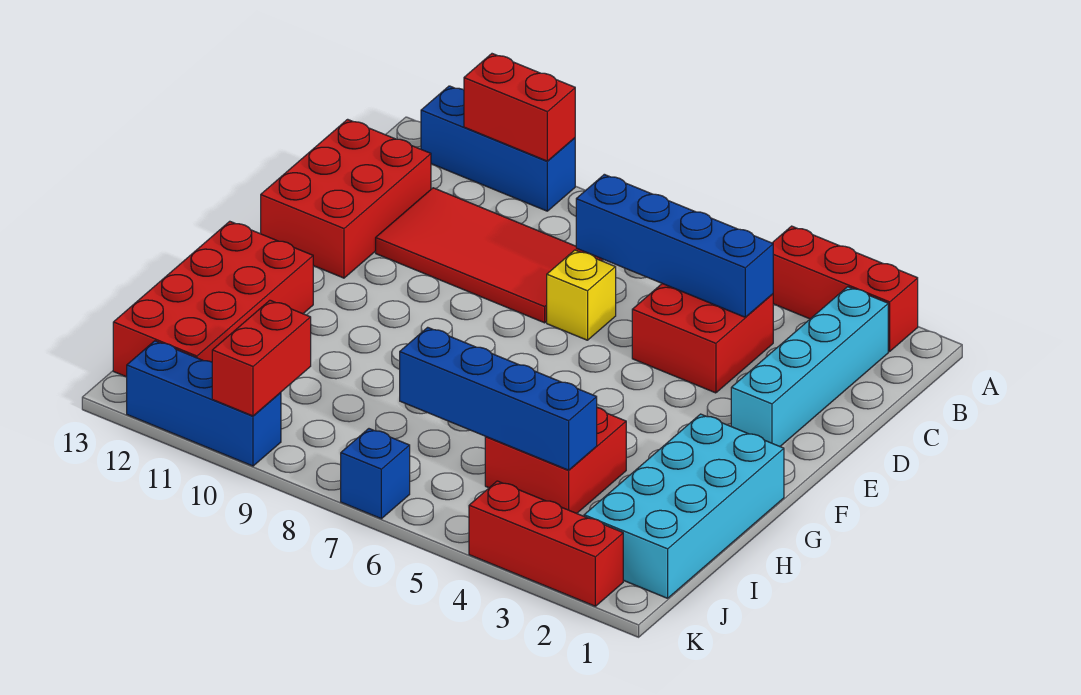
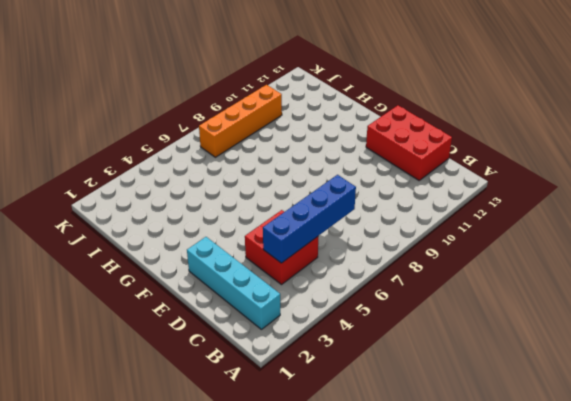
orange brick J7:J10 level 1 -> none
none -> red brick A2:A4 level 1
none -> blue brick A10:A12 level 1
none -> red tile C8:D11 level 1

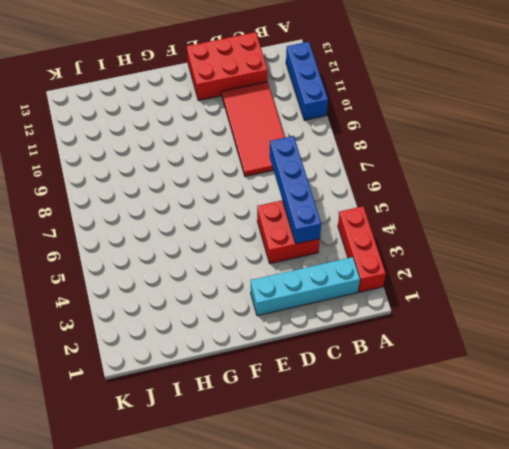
none -> yellow brick D7 level 1
none -> cyan brick G1:J2 level 1
none -> red brick G12:J13 level 1

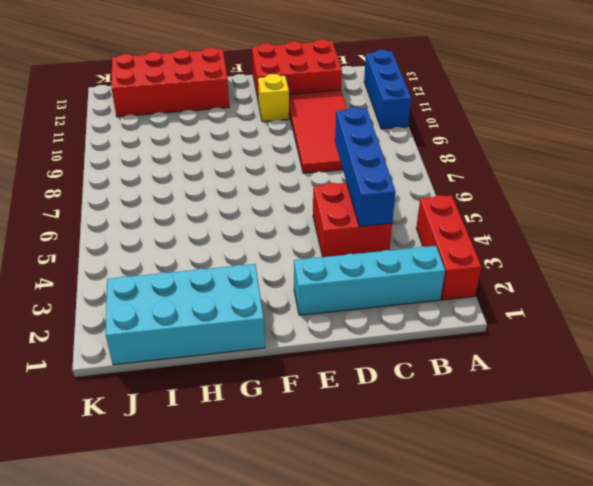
yellow brick E11 level 1 -> yellow brick D7 level 1
none -> red brick H4:I5 level 1
none -> red brick K2:K4 level 1
none -> blue brick K7 level 1

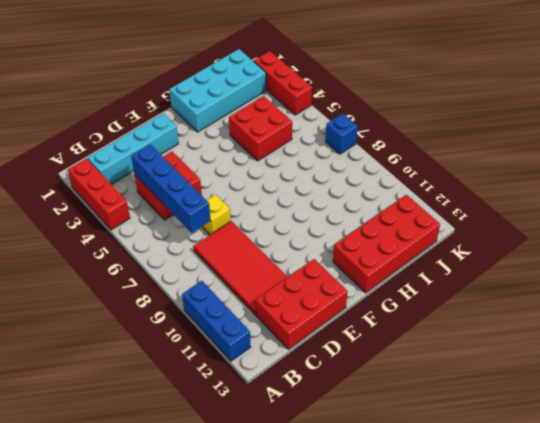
none -> blue brick K10:K12 level 1
none -> red brick A10:A11 level 2
none -> blue brick I4:I7 level 2

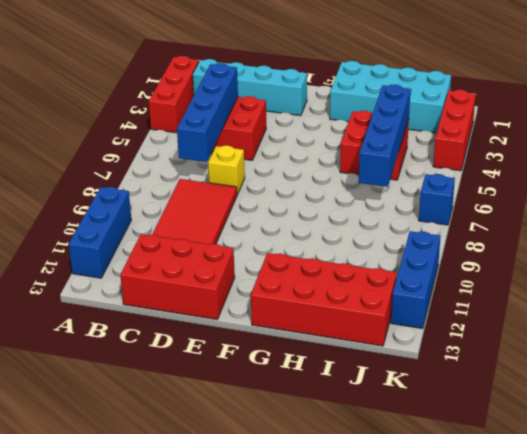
none -> red brick A10:A11 level 2
none -> red brick J10:K10 level 2

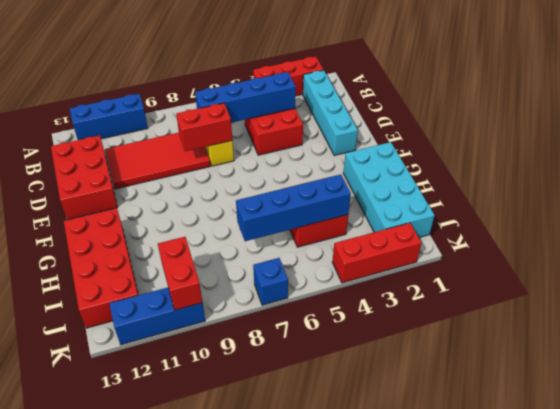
red brick D7:D8 level 2 -> red brick A10:A11 level 2

